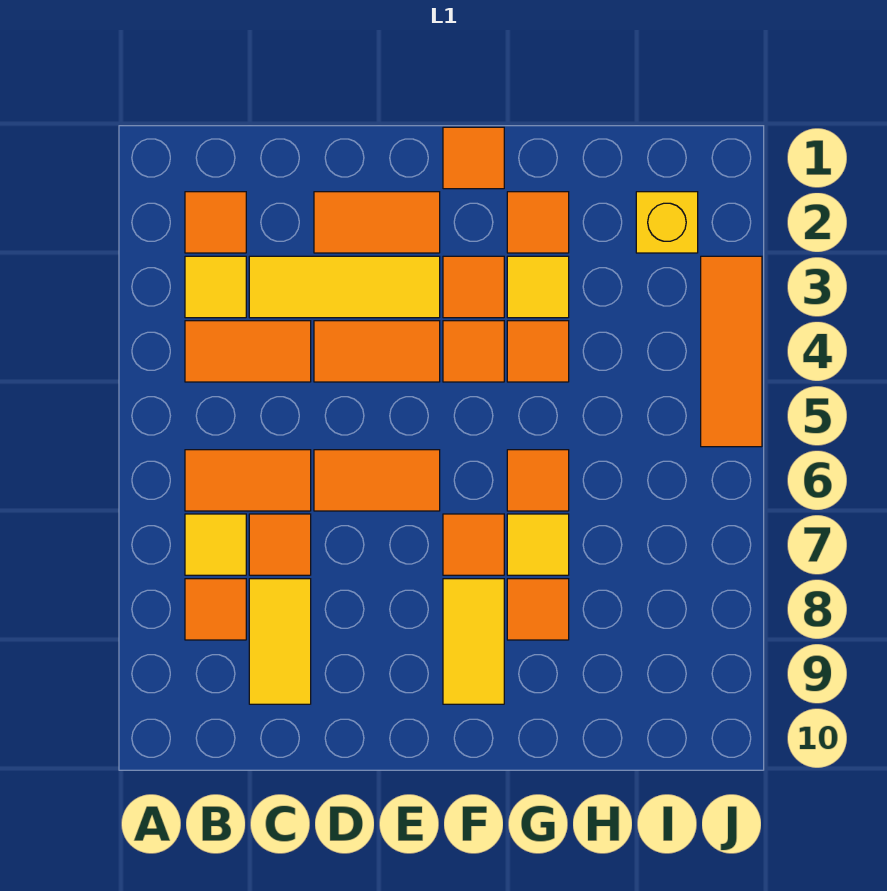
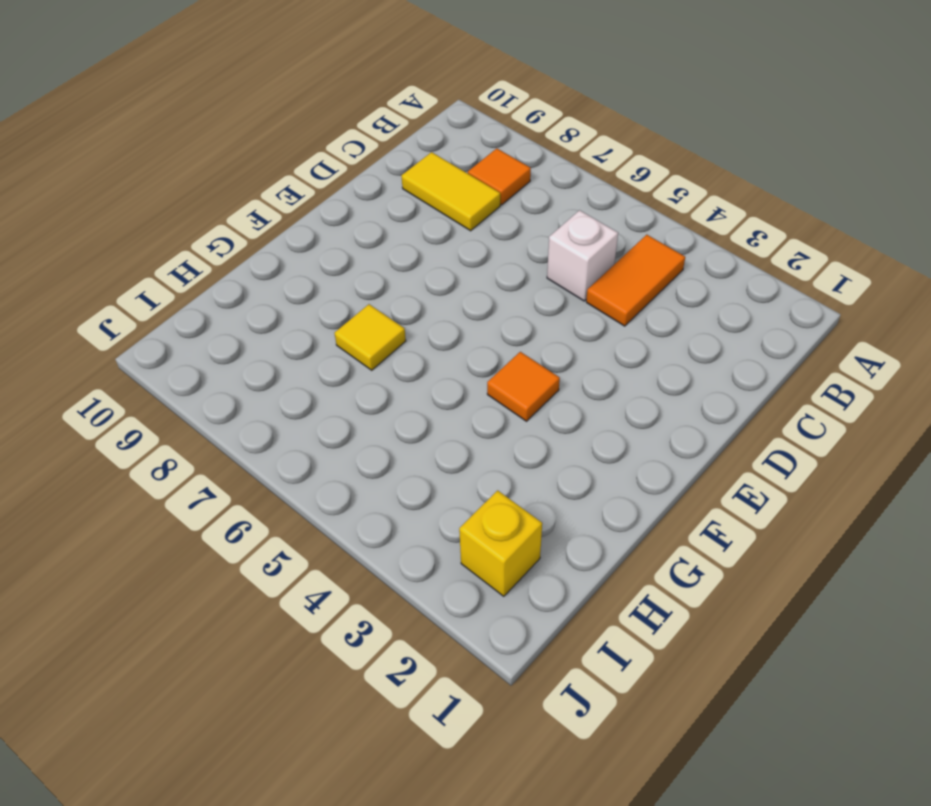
white brick C5 level 1 -> none
none -> orange tile B2 level 1
none -> yellow tile B3 level 1
none -> orange tile B6:C6 level 1

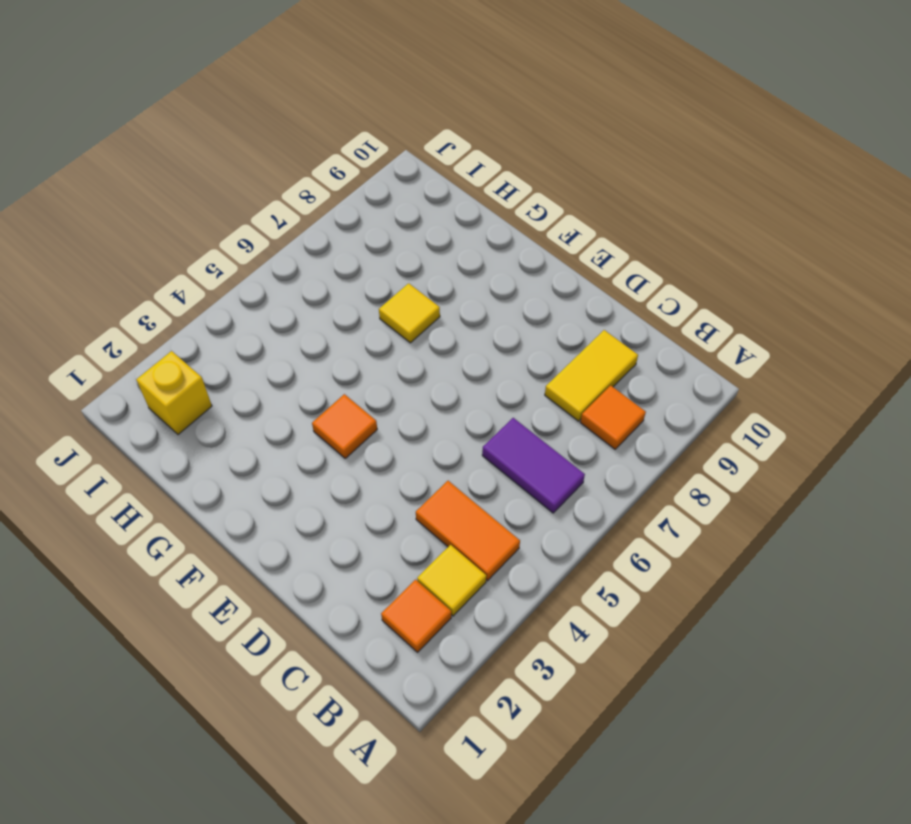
purple tile B6:C6 level 1 -> orange tile B6:C6 level 1
none -> yellow tile B7 level 1
none -> yellow tile C3:E3 level 1
none -> orange tile C7 level 1

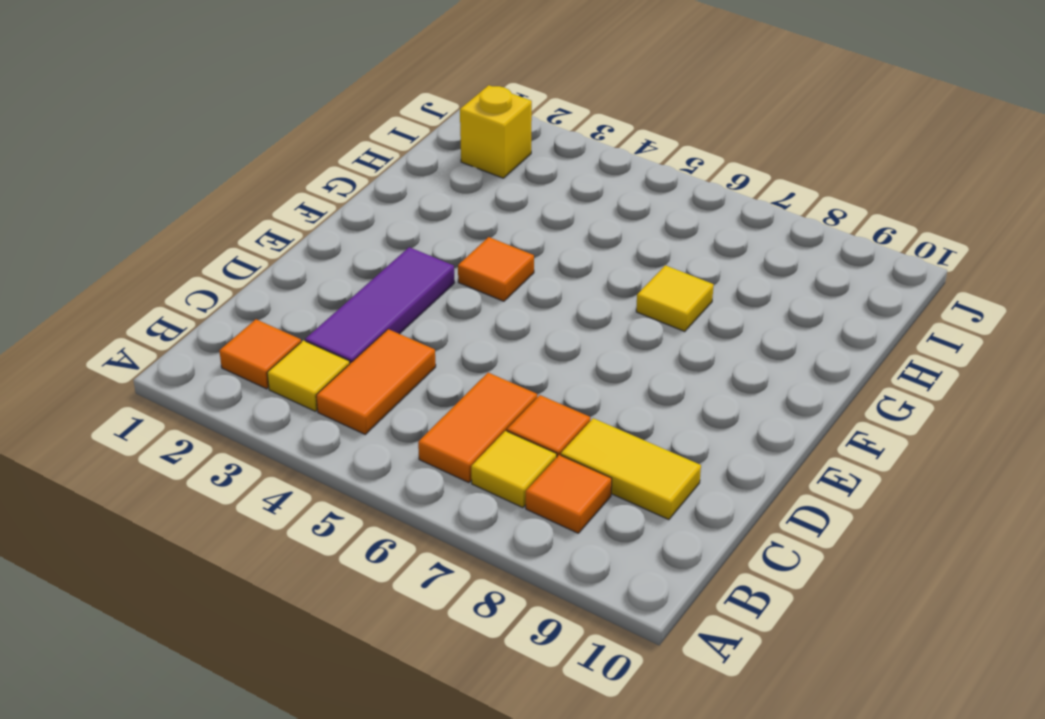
purple tile C3:E3 level 1 -> yellow tile C3:E3 level 1
none -> orange tile D2:E2 level 1
none -> orange tile D4:E4 level 1
none -> orange tile D6:E6 level 1

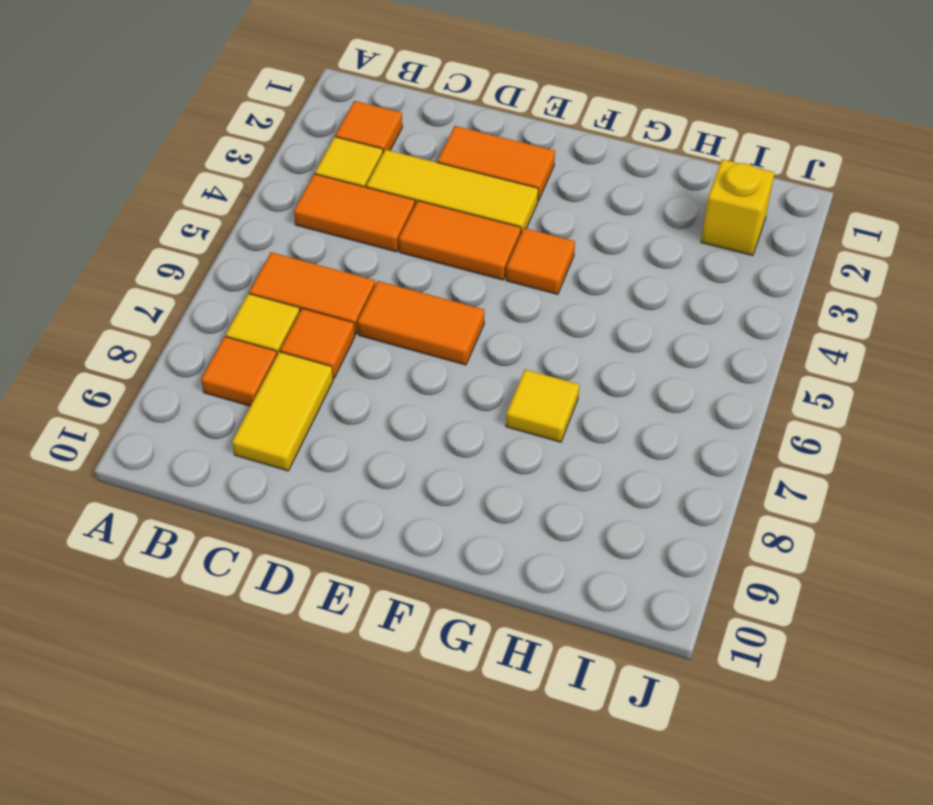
none -> orange tile F1 level 1
none -> orange tile F3 level 1
none -> orange tile F7 level 1

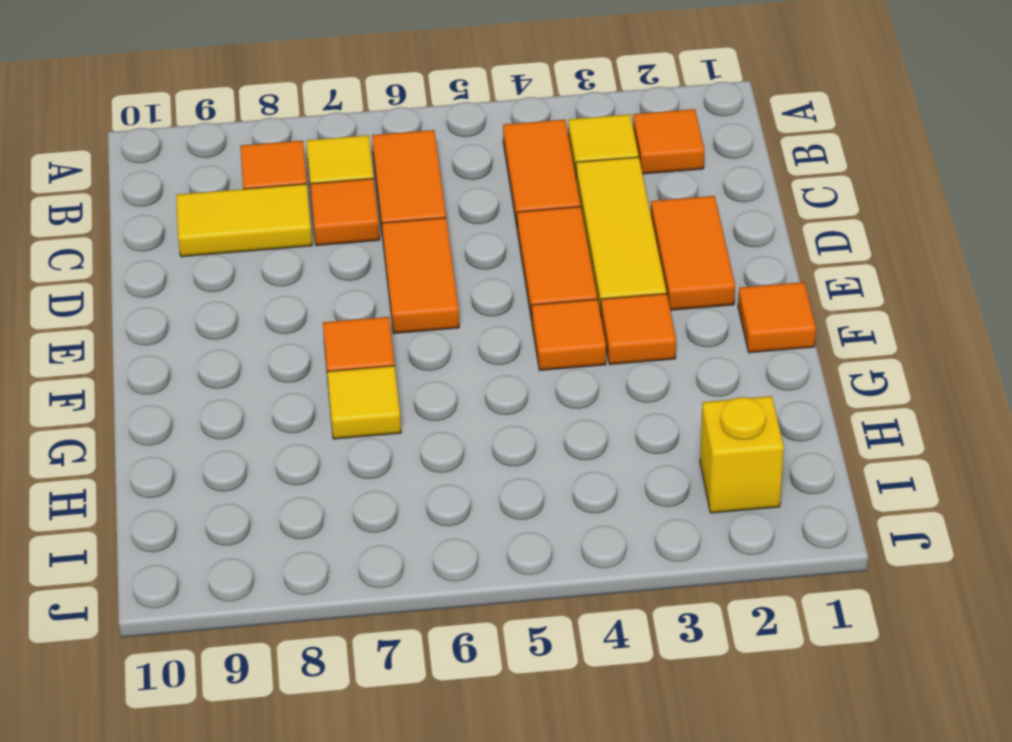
none -> yellow tile F8:F9 level 1
none -> orange tile G2 level 1
none -> yellow tile G3 level 1

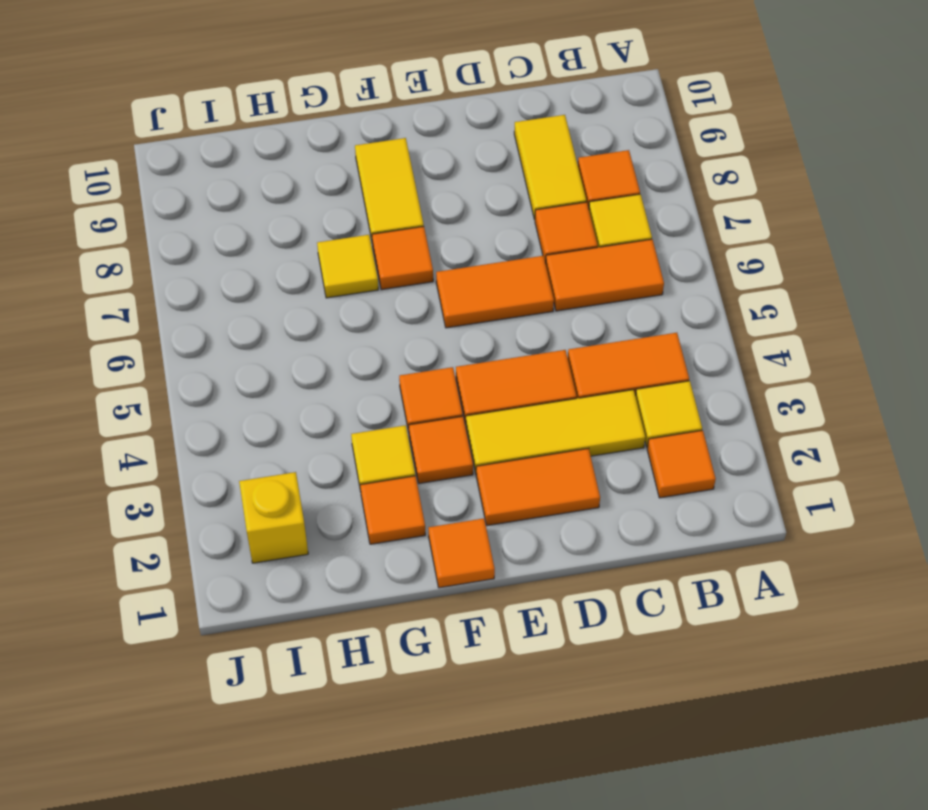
none -> orange tile G4 level 1
none -> orange tile G6 level 1
none -> orange tile G8 level 1

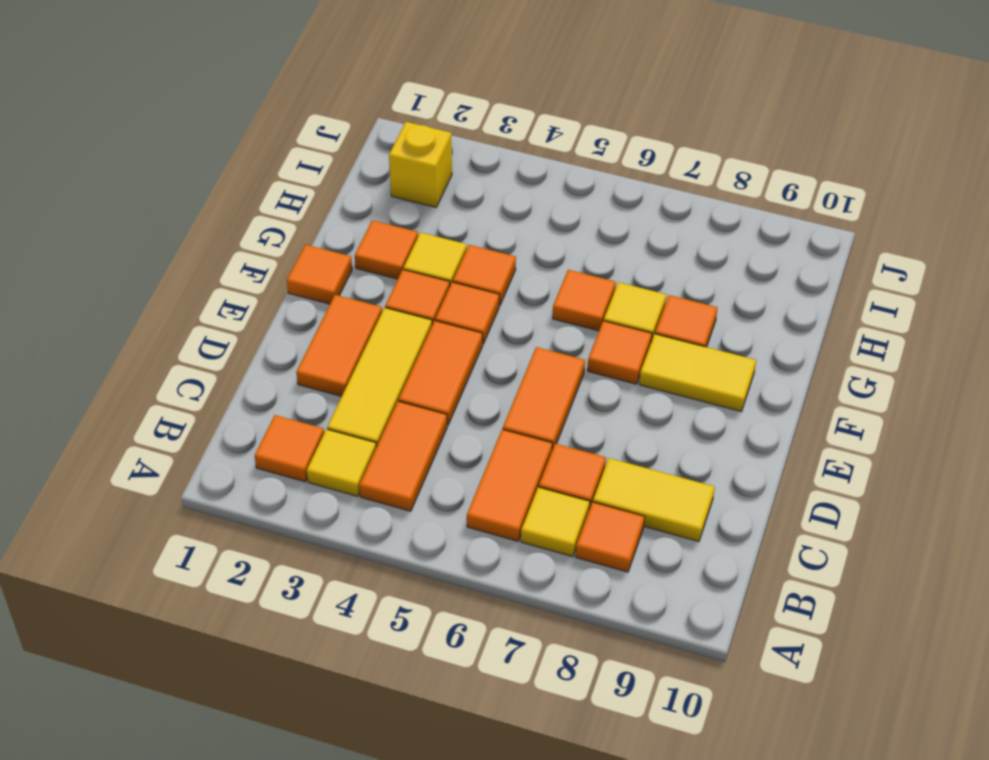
none -> orange tile J3:J5 level 1

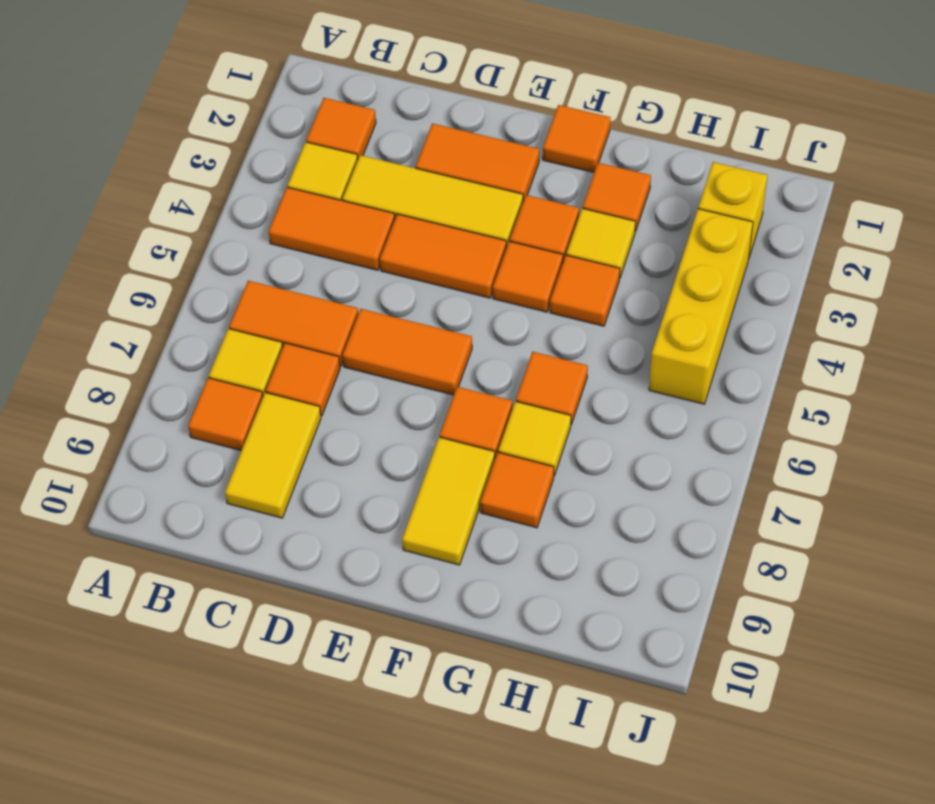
yellow brick I3:I5 level 1 -> none
none -> orange tile J3:J5 level 1

